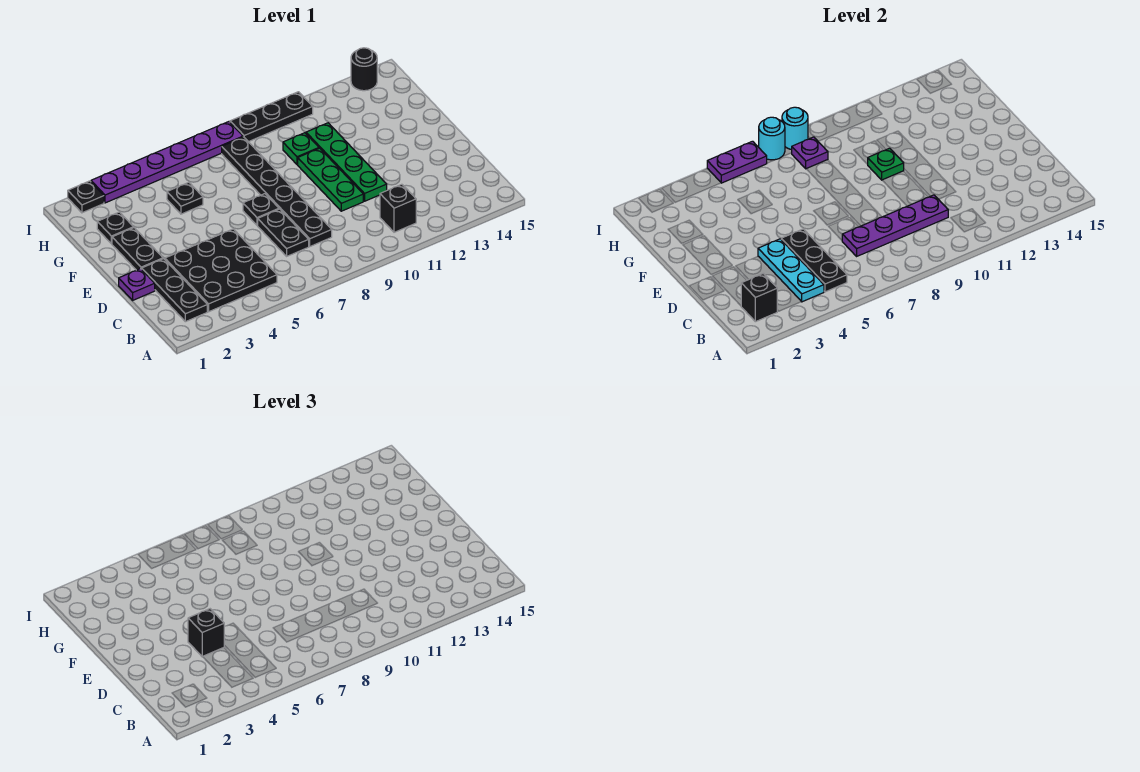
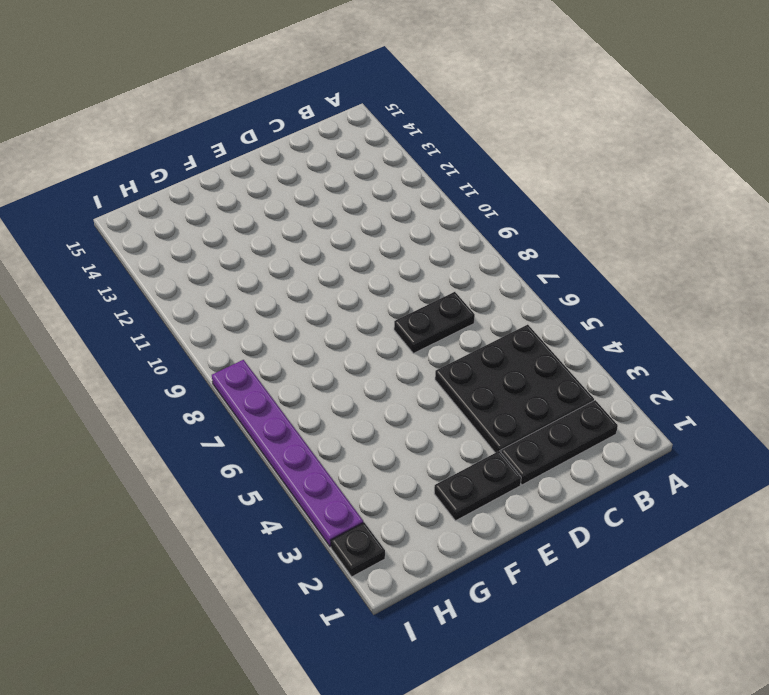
none -> black brick B11 level 1
none -> black plate C8:H8 level 1
none -> purple plate D1 level 1

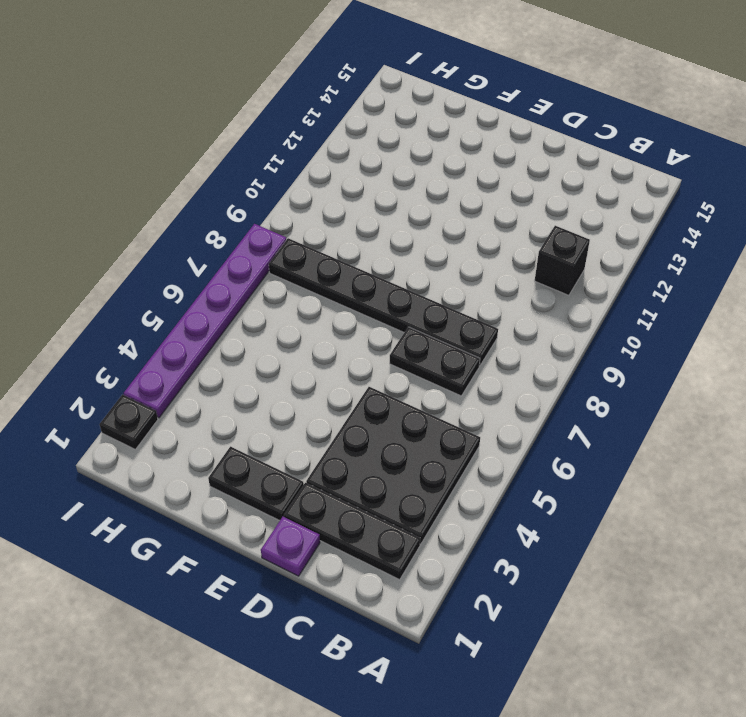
none -> green plate D10:F10 level 1
none -> green plate D11:G11 level 1
none -> black plate E7 level 1

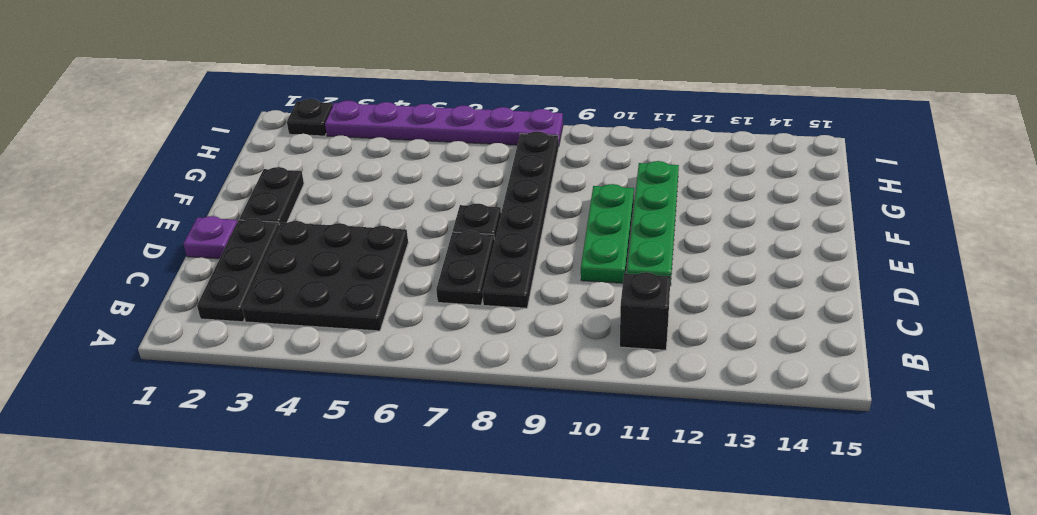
none -> black plate G2 level 1
none -> black plate G5 level 1
none -> green plate G10 level 1

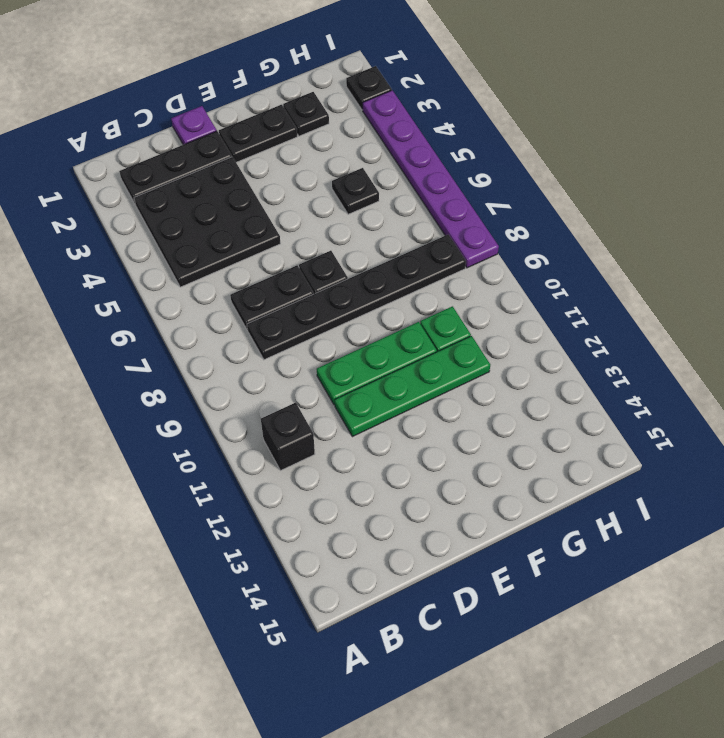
none -> black plate I9:I11 level 1
none -> black round brick I14 level 1
none -> black brick B2 level 2

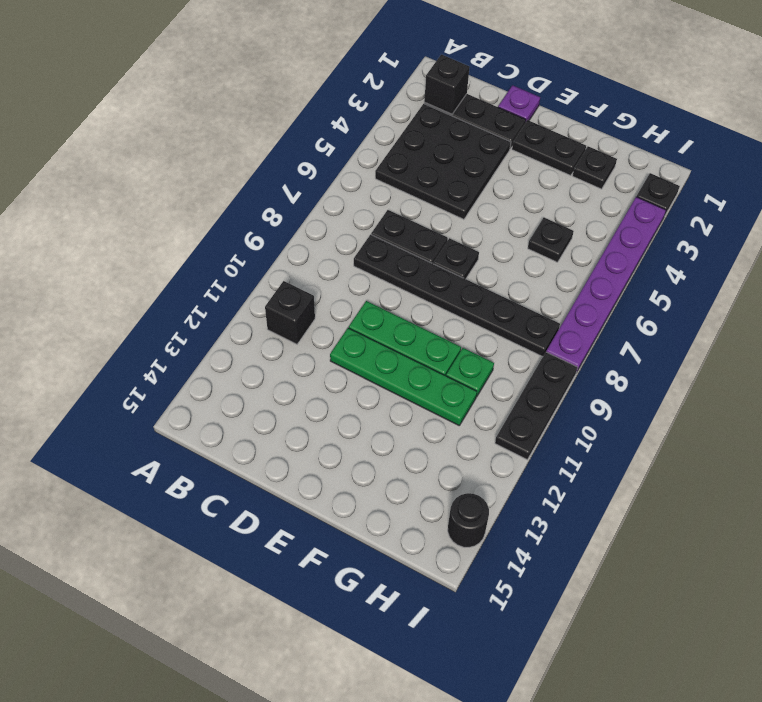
none -> cyan plate B4:D4 level 2
none -> black plate B5:D5 level 2
none -> purple plate C7:C10 level 2

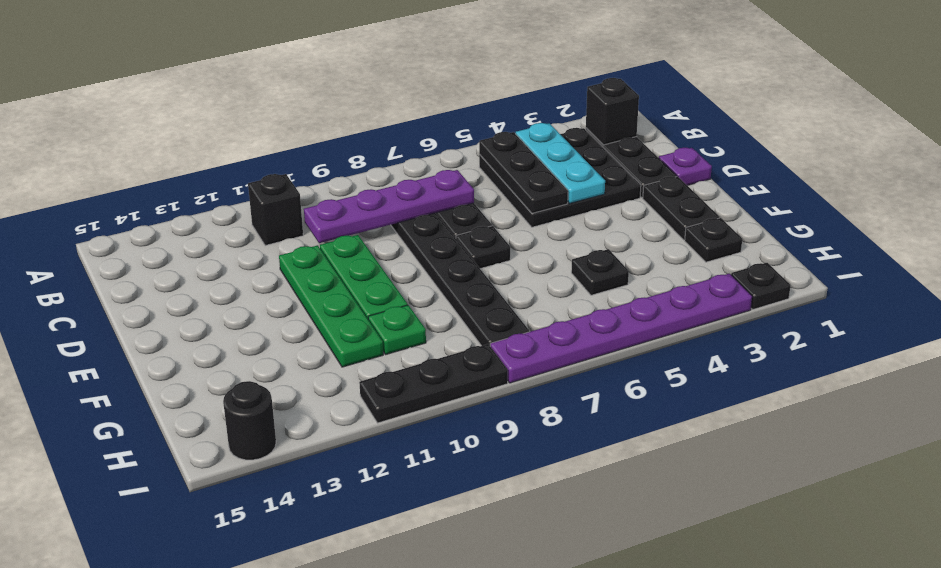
none -> green plate F10 level 2
none -> purple plate H8 level 2
none -> purple plate I5:I6 level 2

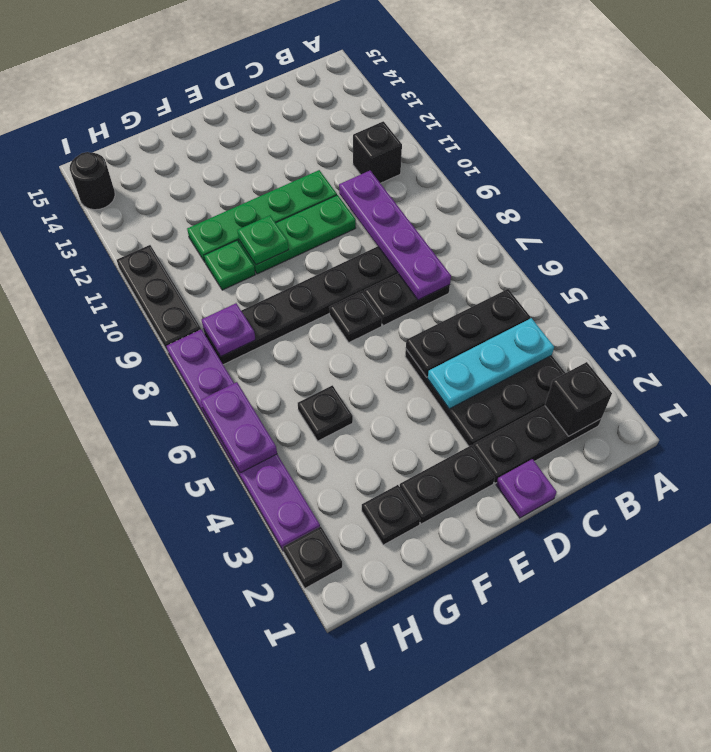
none -> cyan round brick I7 level 2
none -> cyan round brick I8 level 2
none -> black brick D4 level 3

